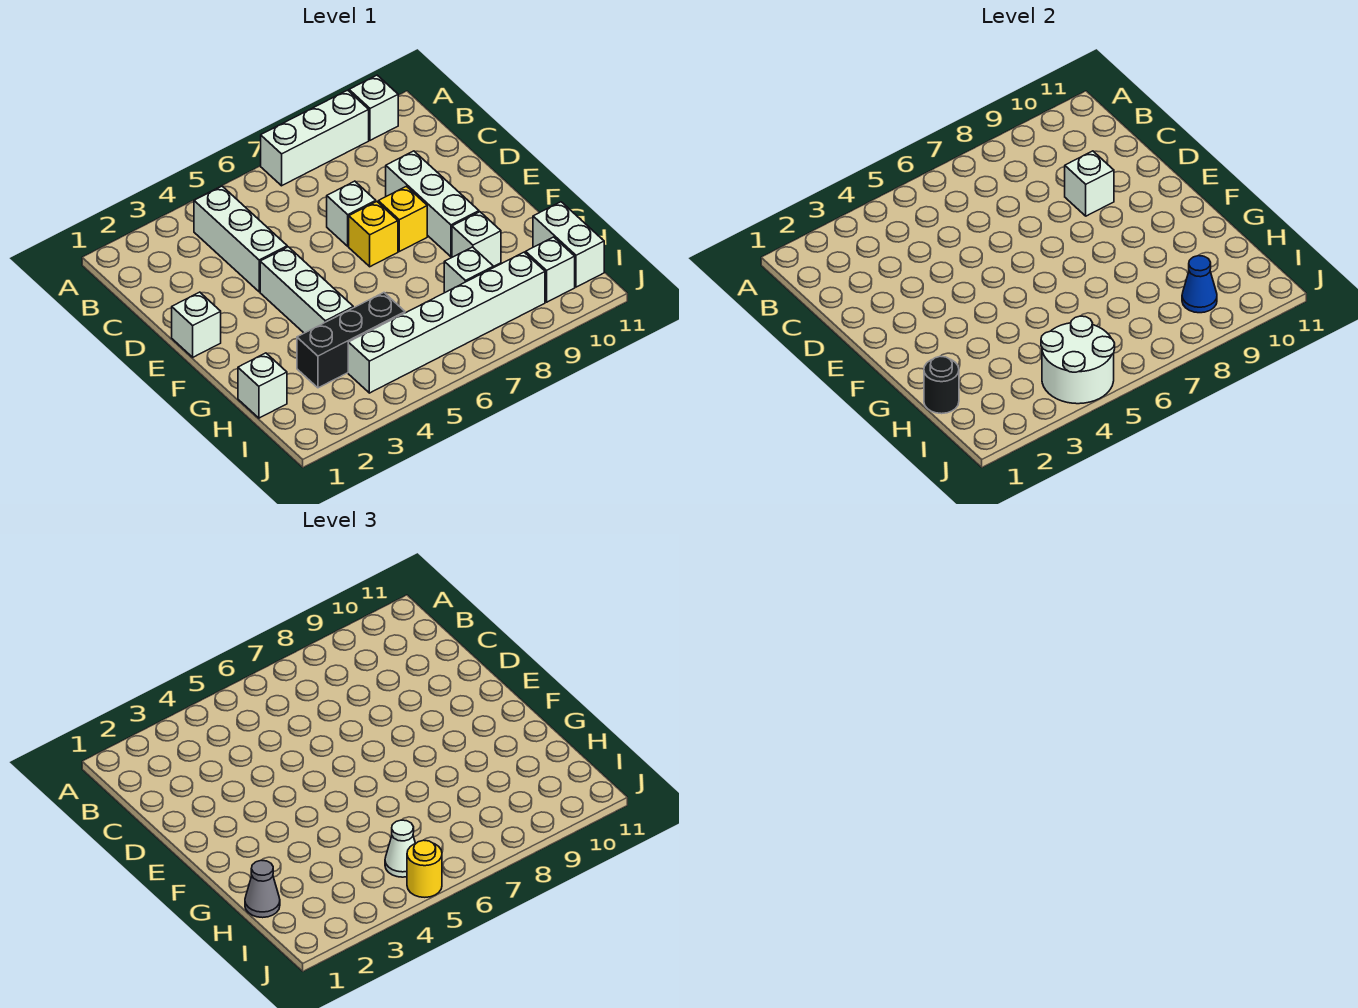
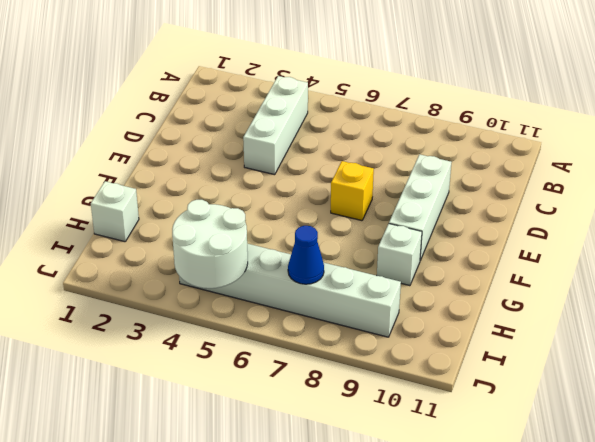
blue cone I7 level 2 -> blue cone I9 level 2
none -> white brick A7:A9 level 1
none -> white brick A10 level 1
none -> white brick D7 level 1

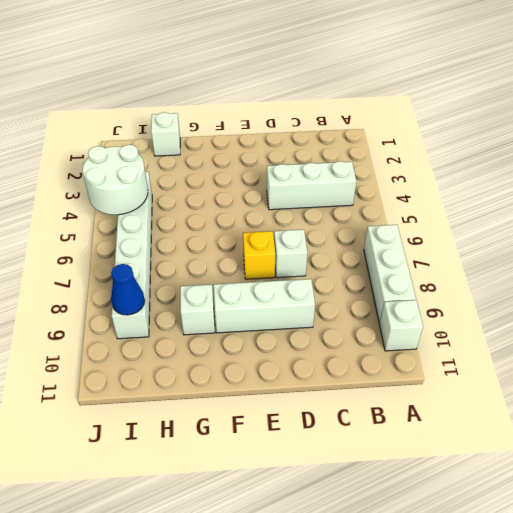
none -> white brick E1 level 1
none -> white brick E4:G4 level 1
none -> yellow brick E8 level 1

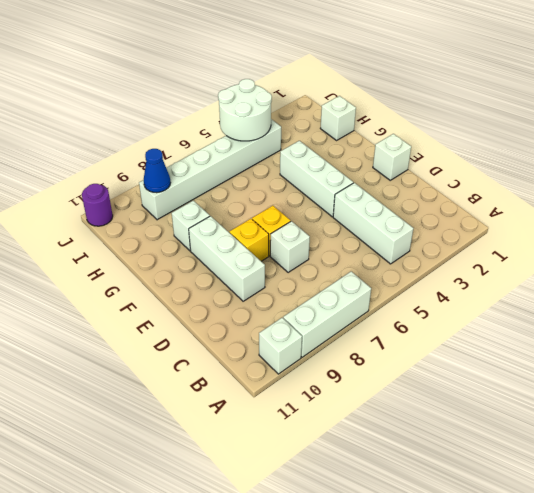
purple round brick J11 level 1 -> none
none -> black brick H3:H5 level 1
none -> white brick H8 level 1
none -> white brick H11:I11 level 1

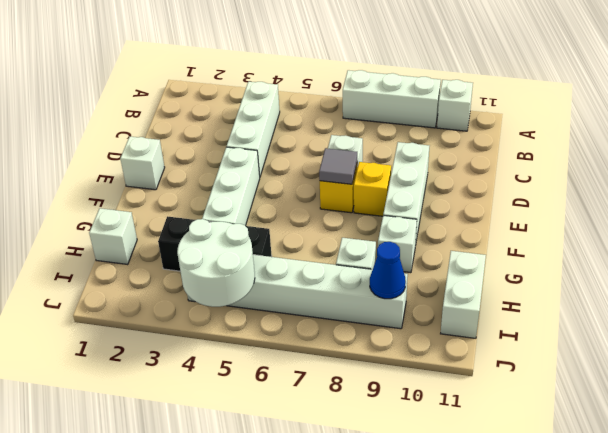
grey tile E7 level 2 -> none
none -> white brick I10 level 1
none -> white brick D9 level 2
none -> black round brick H1 level 2

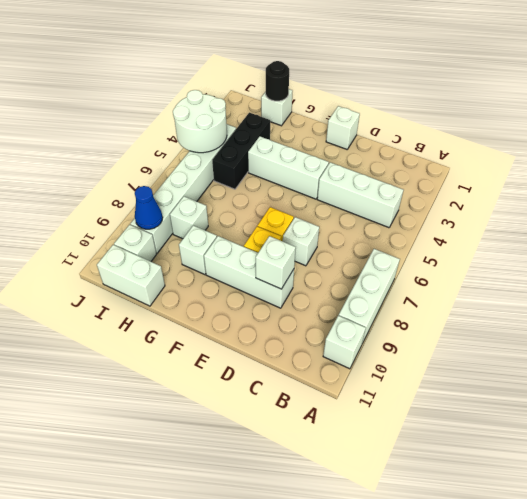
none -> grey cone H1 level 3
none -> white cone I5 level 3
none -> yellow round brick J5 level 3

